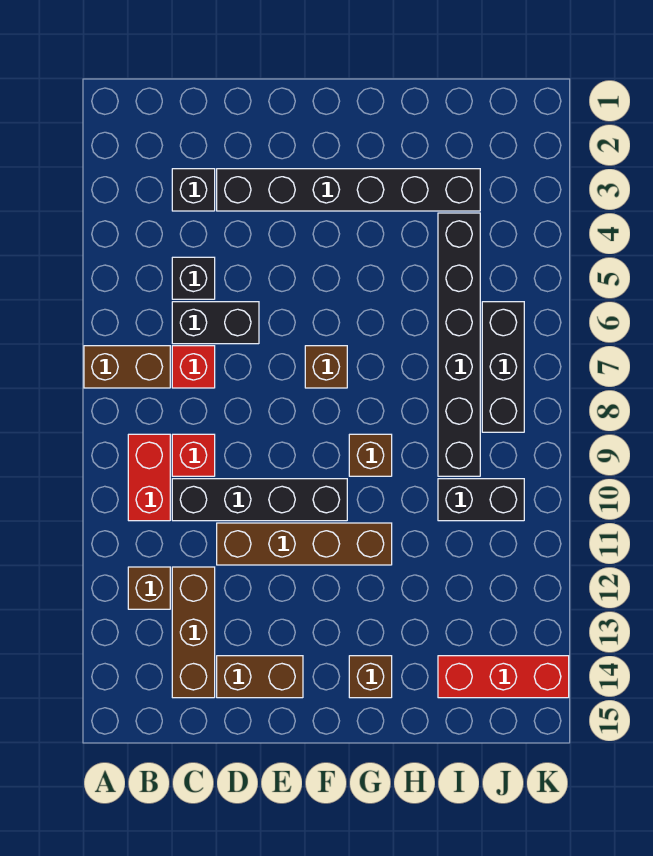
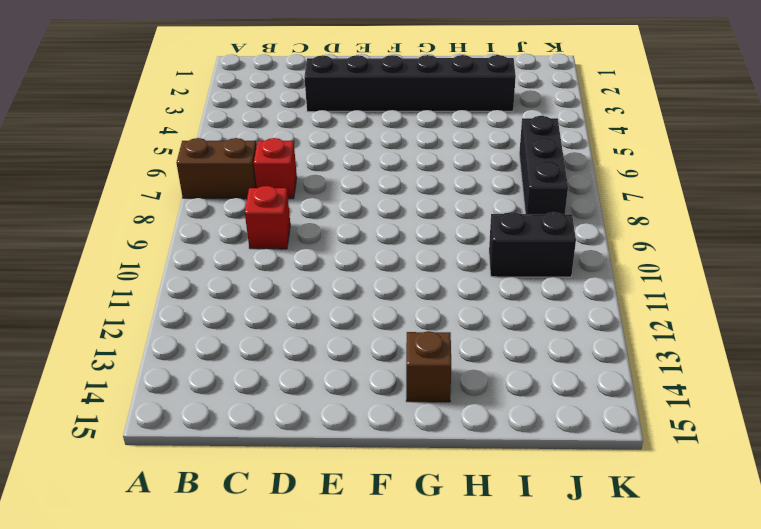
none -> red brick B9:B10 level 1
none -> brown brick B12 level 1
none -> black brick C3 level 1

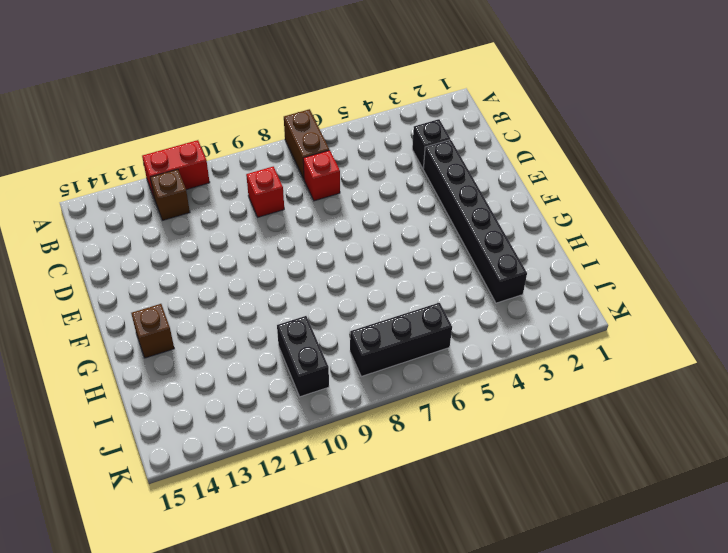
red brick A11:A12 level 1 -> red brick B9:B10 level 1
none -> black brick C5 level 1
none -> black brick C6:D6 level 1
none -> black brick C10:F10 level 1

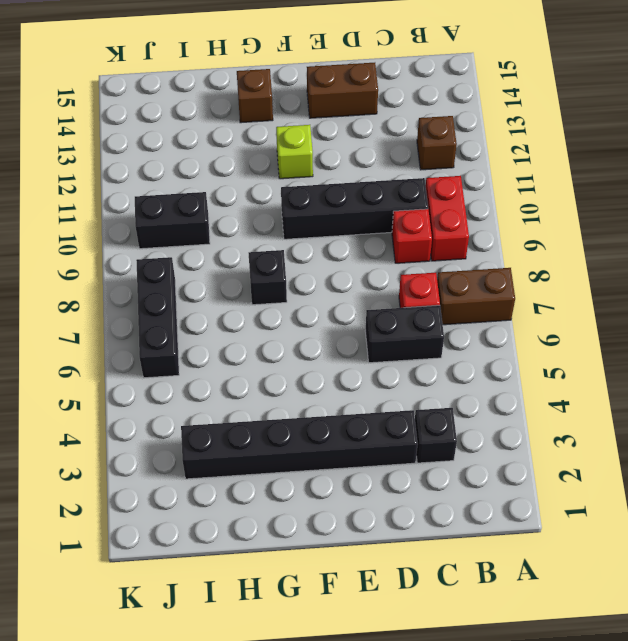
lime brick F12 level 1 -> none
black brick G8 level 1 -> black brick C5 level 1
none -> brown brick C12:C14 level 1
none -> brown brick D11:G11 level 1
none -> brown brick F7 level 1

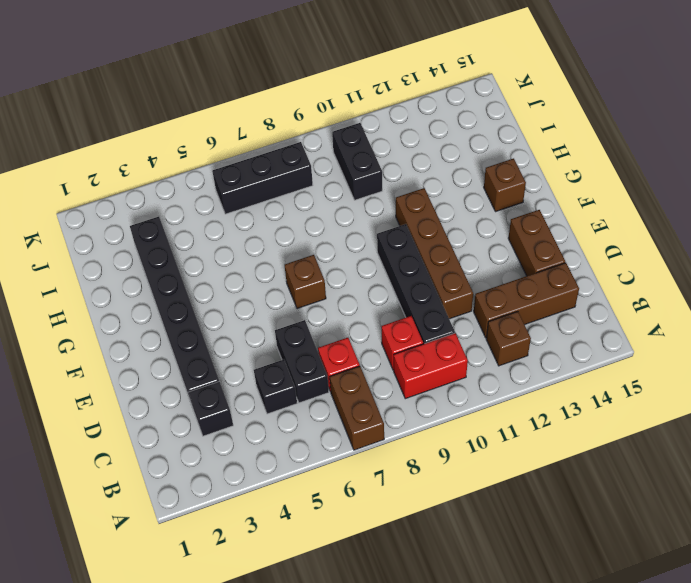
none -> brown brick G9 level 1
none -> black brick I4:I9 level 1
none -> red brick I14:K14 level 1

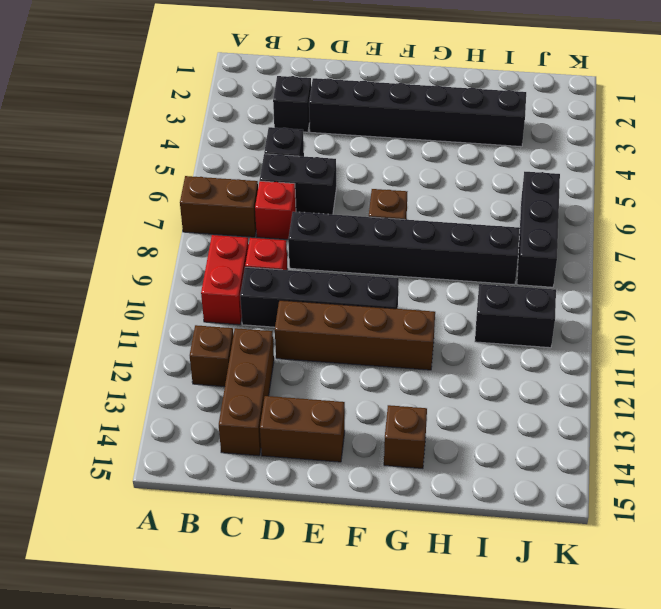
black brick D8:I8 level 1 -> black brick I4:I9 level 1
none -> brown brick G9 level 1
none -> red brick I14:K14 level 1

